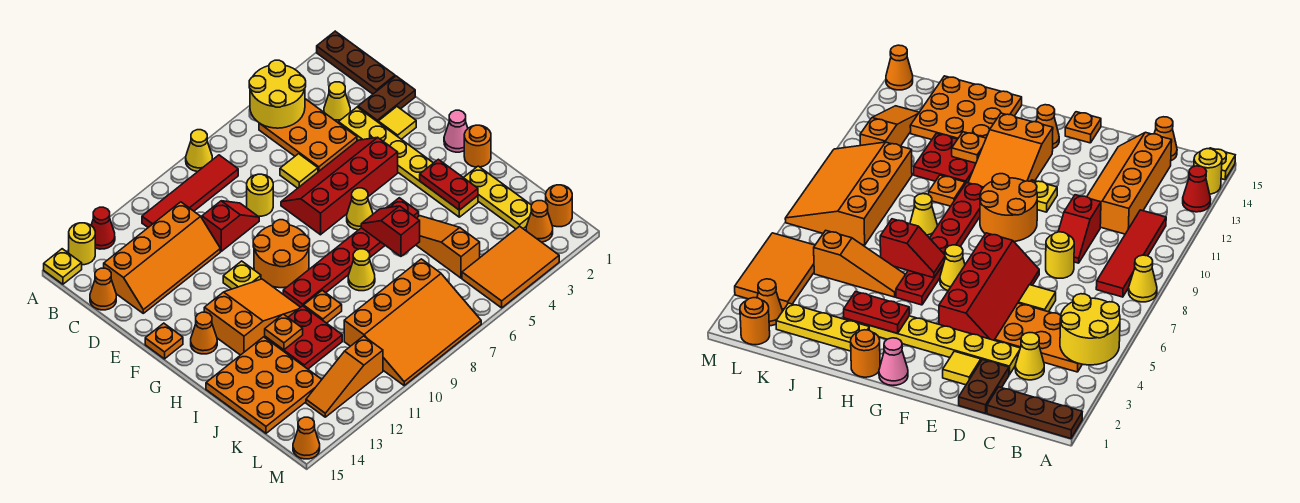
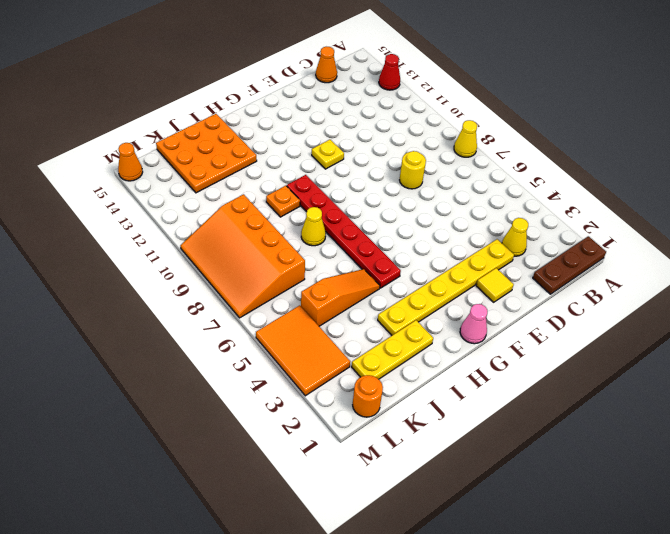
none -> yellow round brick A14 level 1
none -> yellow plate A15 level 1
none -> orange plate B4:D5 level 1
none -> red tile B8:B11 level 1

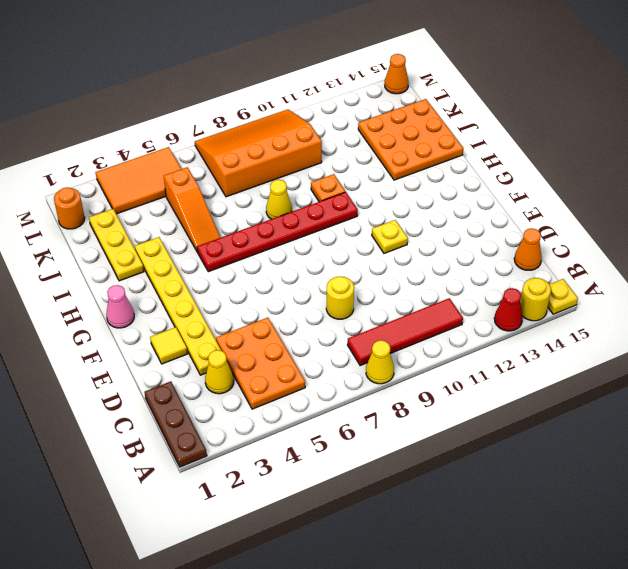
none -> orange slope C11:D14 level 1 top C
none -> brown plate D1:D2 level 1
none -> yellow tile D6 level 1
none -> red slope D9:D10 level 1 top 10

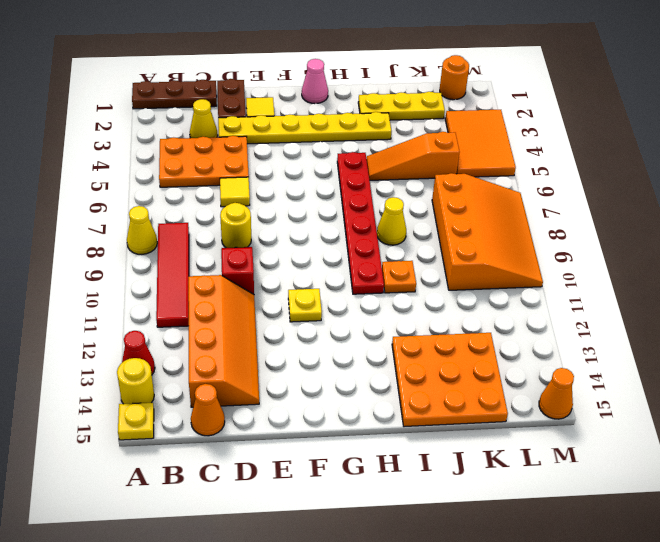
none -> red slope E4:F7 level 1 top F
none -> orange round brick F9:G10 level 1
none -> orange plate F15 level 1
none -> yellow cone G6 level 1

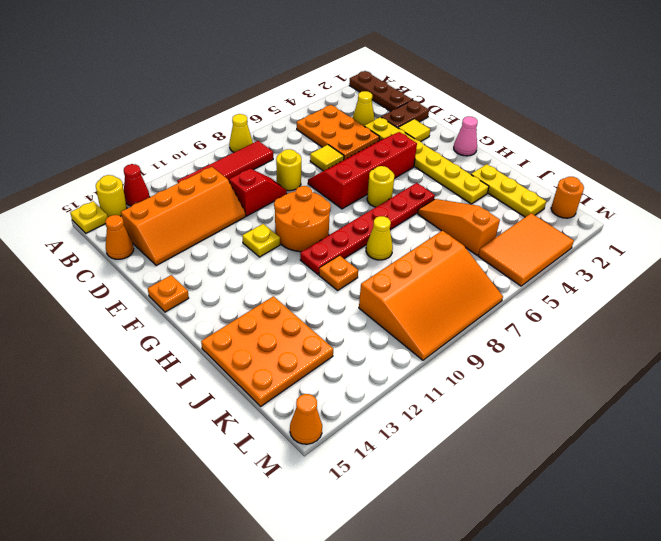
yellow round brick G6 level 1 -> yellow cone G6 level 1
none -> orange slope G11:H13 level 1 top 13
none -> orange cone G14 level 1
none -> orange round brick H1 level 1
none -> red plate I11:J12 level 1

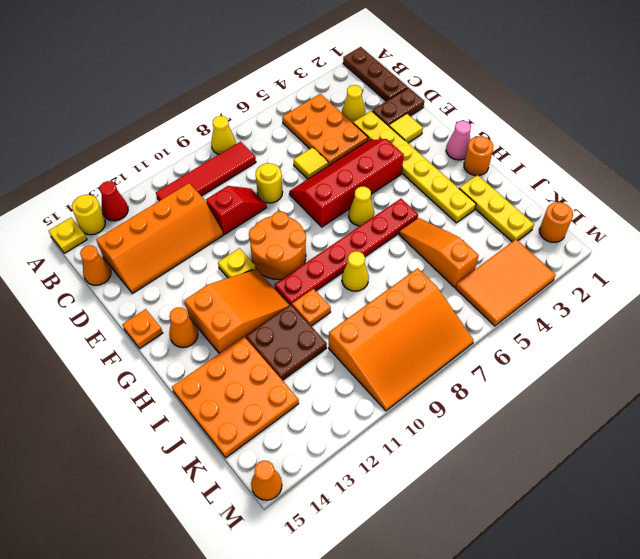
brown plate I11:J12 level 1 -> red plate I11:J12 level 1
none -> orange cone L2 level 1
none -> orange slope L11:L13 level 1 top 11
none -> yellow round brick A4:B5 level 2
none -> red plate H3:I3 level 2

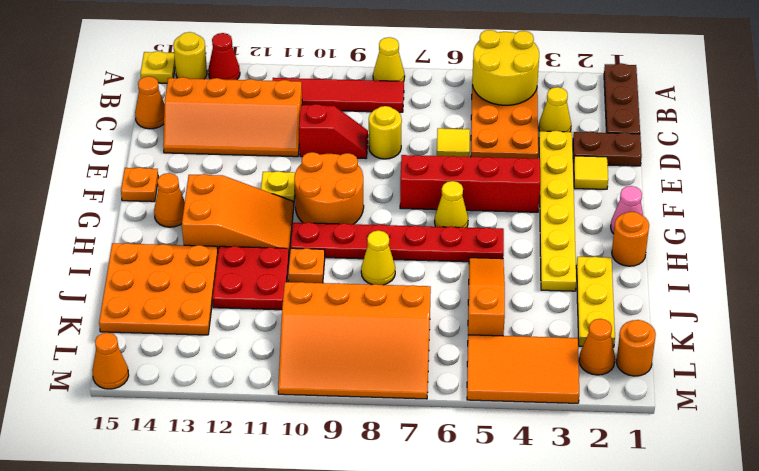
none -> orange slope L11:L13 level 1 top 11
none -> red plate H3:I3 level 2
none -> red slope H6:I6 level 2 top I
none -> orange plate I12 level 2

